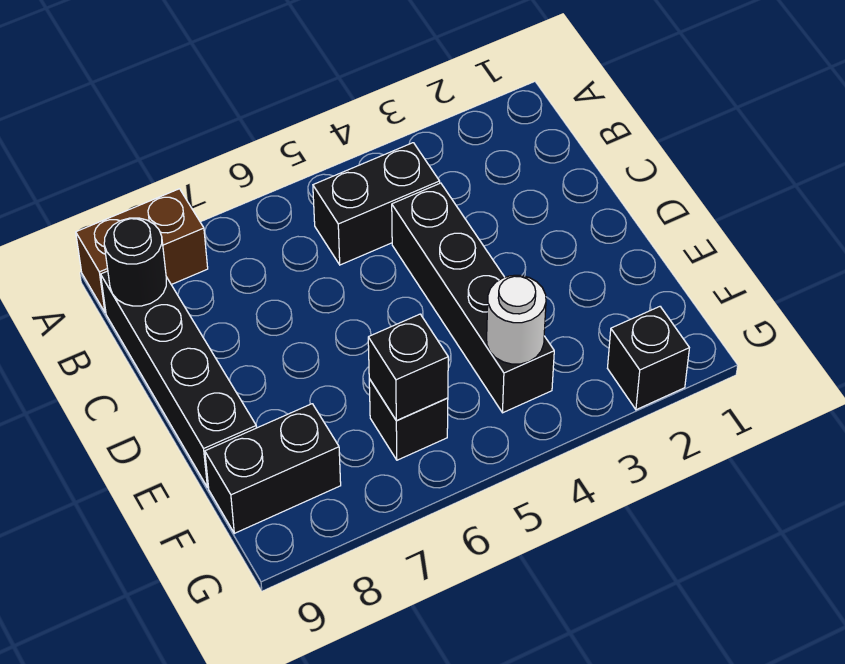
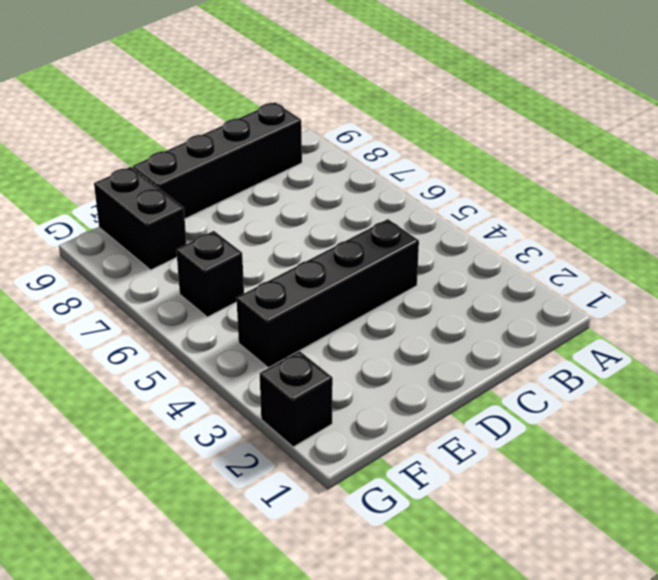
none -> brown brick A8:A9 level 1
none -> black brick B4:B5 level 1

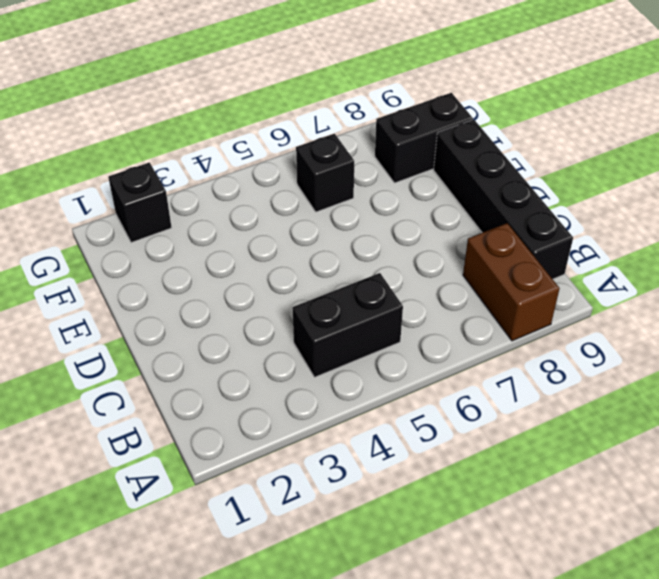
brown brick A8:B8 level 1 -> brown brick A8:A9 level 1
none -> black brick C4:F4 level 1
none -> black round brick B9 level 2

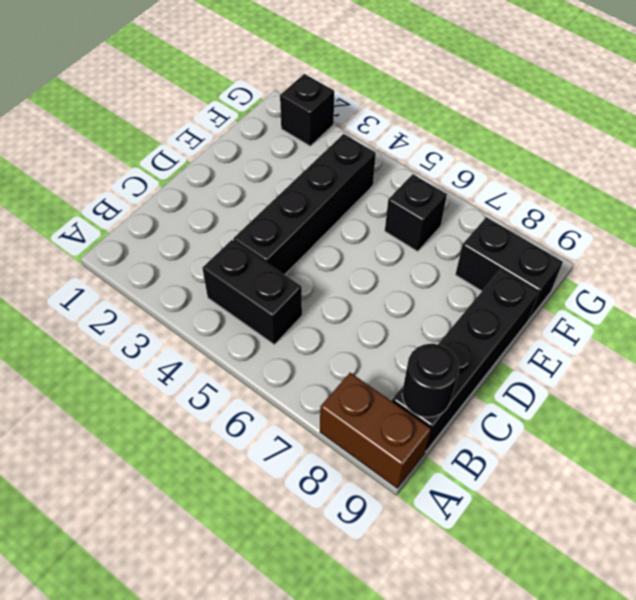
none -> white round brick F4 level 2
none -> black brick F6 level 2

